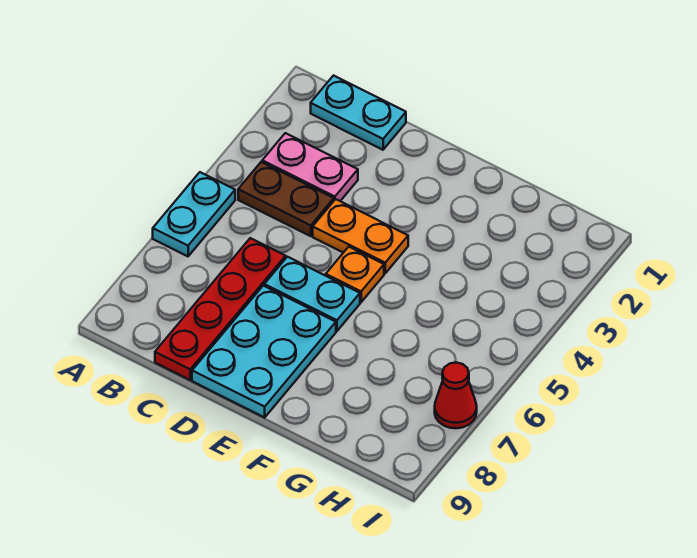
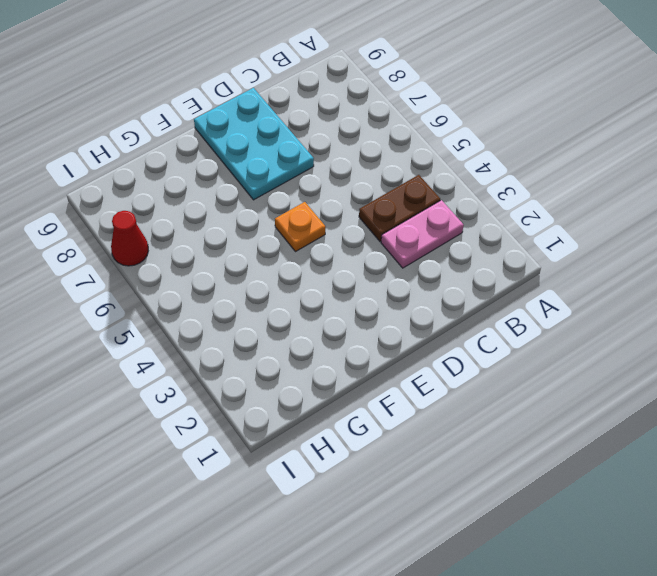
none -> cyan plate A5:A6 level 1
none -> cyan plate B1:C1 level 1

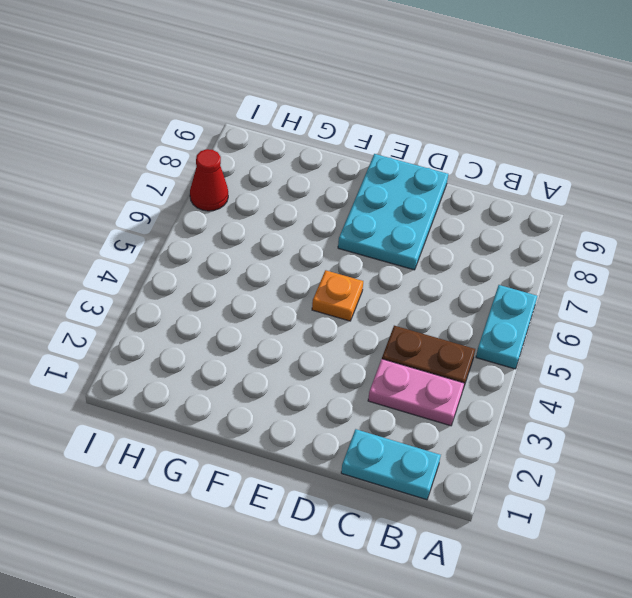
none -> red plate C6:C9 level 1
none -> orange plate D4:E4 level 1

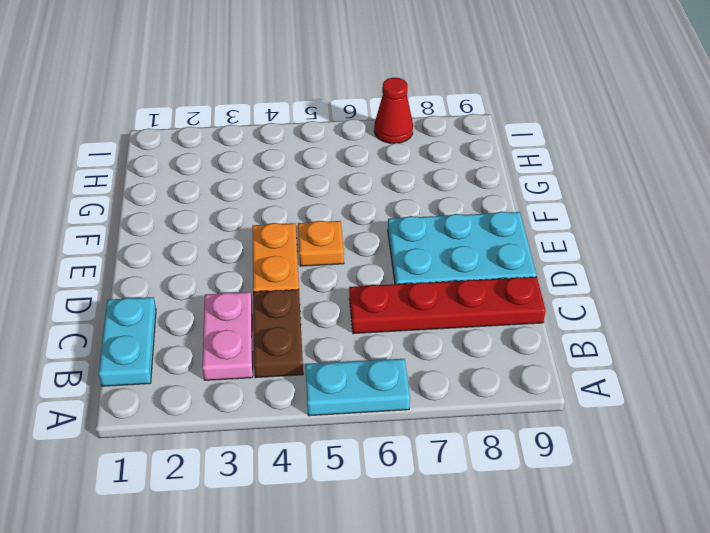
none -> cyan plate D6:E6 level 1

